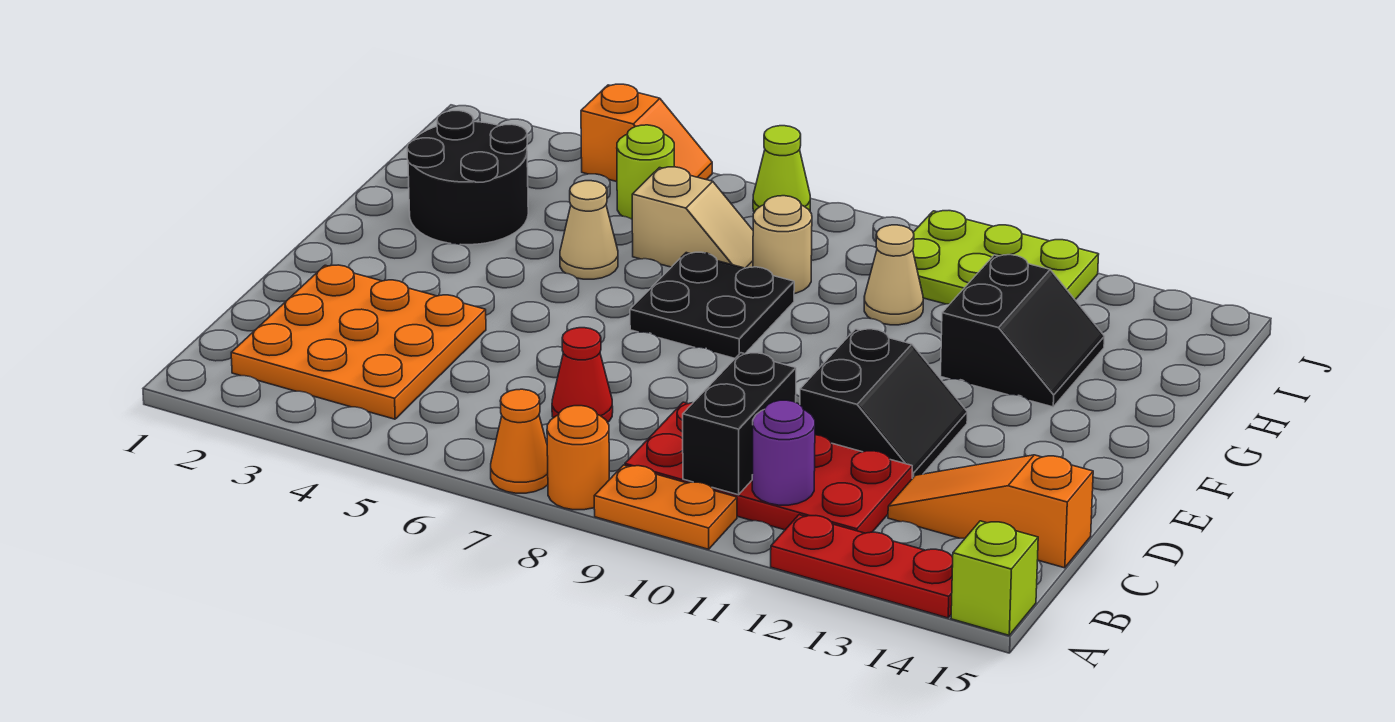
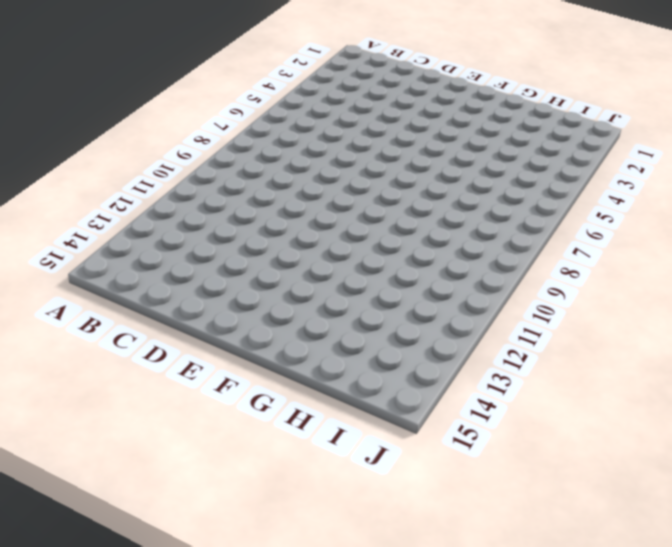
none -> orange cone A7 level 1
none -> orange round brick A8 level 1
none -> orange plate A9:A10 level 1

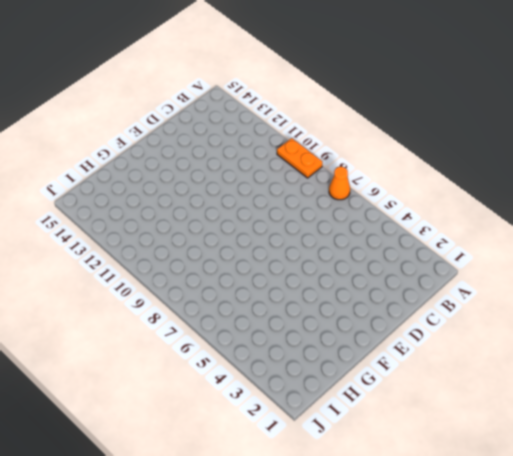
none -> orange round brick A8 level 1
none -> red plate A12:A14 level 1
none -> lime brick A15 level 1

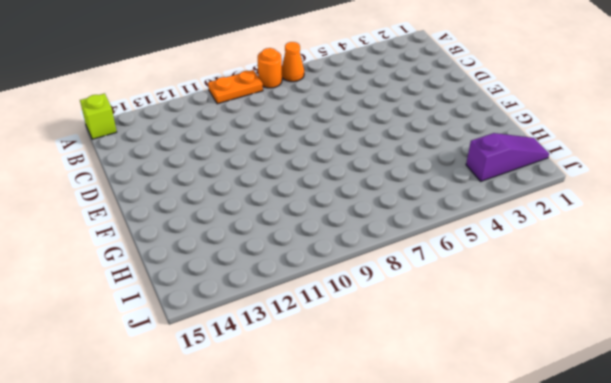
purple slope I1:I3 level 1 top 3 -> none
none -> red plate A12:A14 level 1
none -> orange plate B2:D4 level 1
none -> red plate B9:C12 level 1

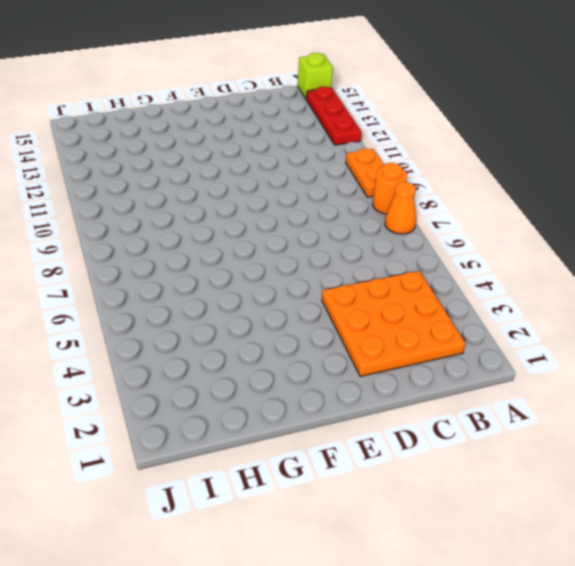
none -> red plate B9:C12 level 1
none -> red cone C7 level 1
none -> orange slope C13:C15 level 1 top 15

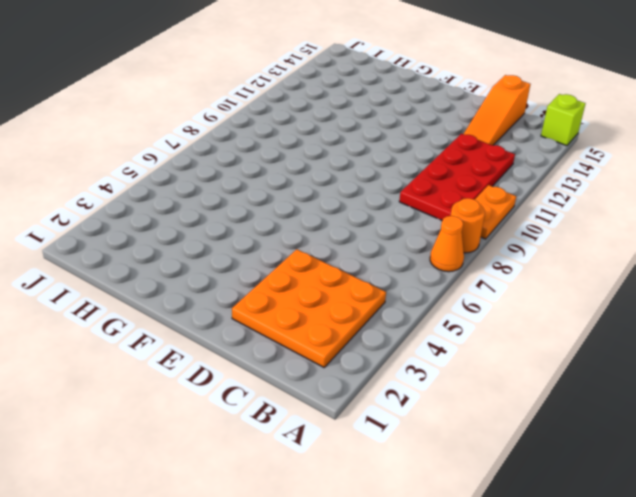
none -> red plate A12:A14 level 1
none -> red cone C7 level 1
none -> black slope D11:E12 level 1 top 11

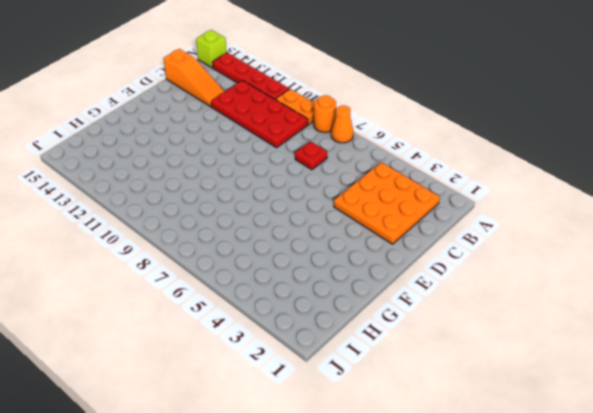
red plate A11:A14 level 1 -> red plate A12:A14 level 1
red plate C7 level 1 -> red cone C7 level 1
none -> black slope D11:E12 level 1 top 11
none -> black plate F7:G8 level 1
none -> black round brick G2:H3 level 1

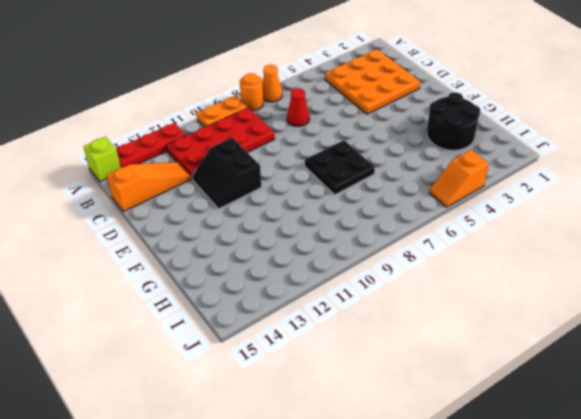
none -> tan cone G5 level 1
none -> black slope G12:H13 level 1 top 12
none -> tan slope H6:H7 level 1 top 6

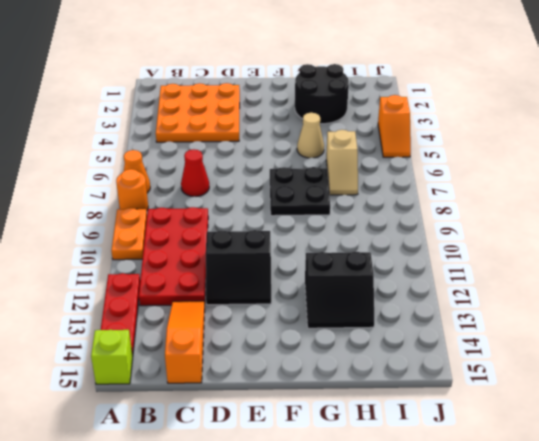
none -> tan round brick H8 level 1
none -> tan cone H10 level 1
none -> lime round brick I5 level 1

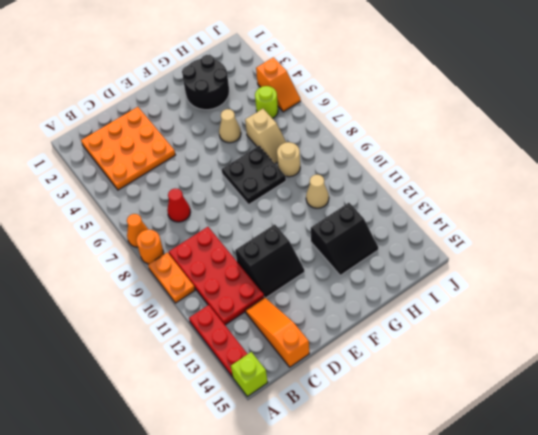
none -> lime plate I10:J12 level 1
none -> lime cone J7 level 1
none -> black brick B10:C10 level 2

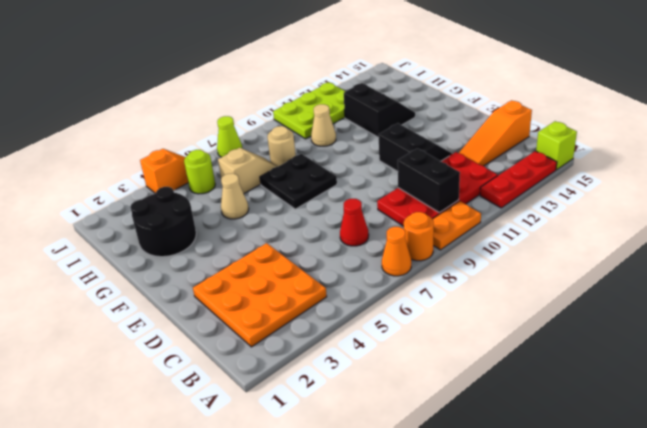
none -> purple round brick B11 level 2

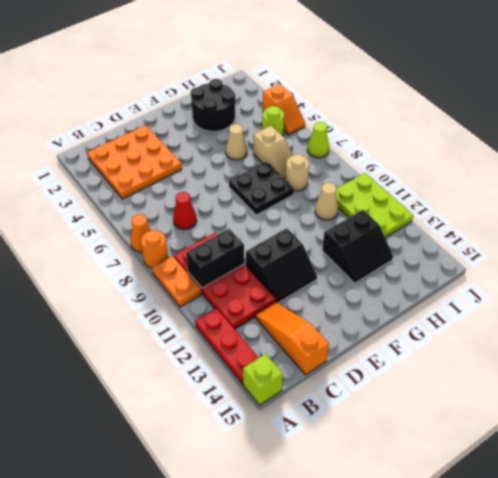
none -> purple round brick B11 level 2

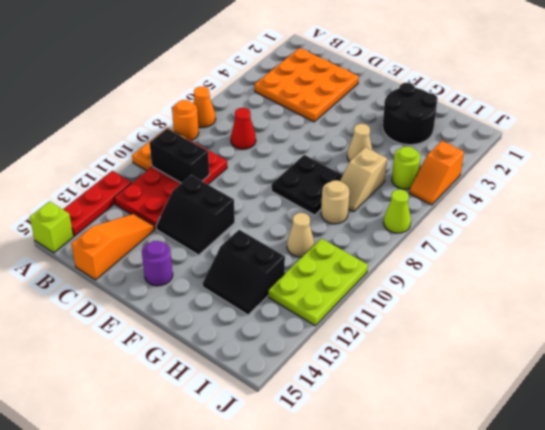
purple round brick E14 level 1 -> purple round brick B11 level 2

